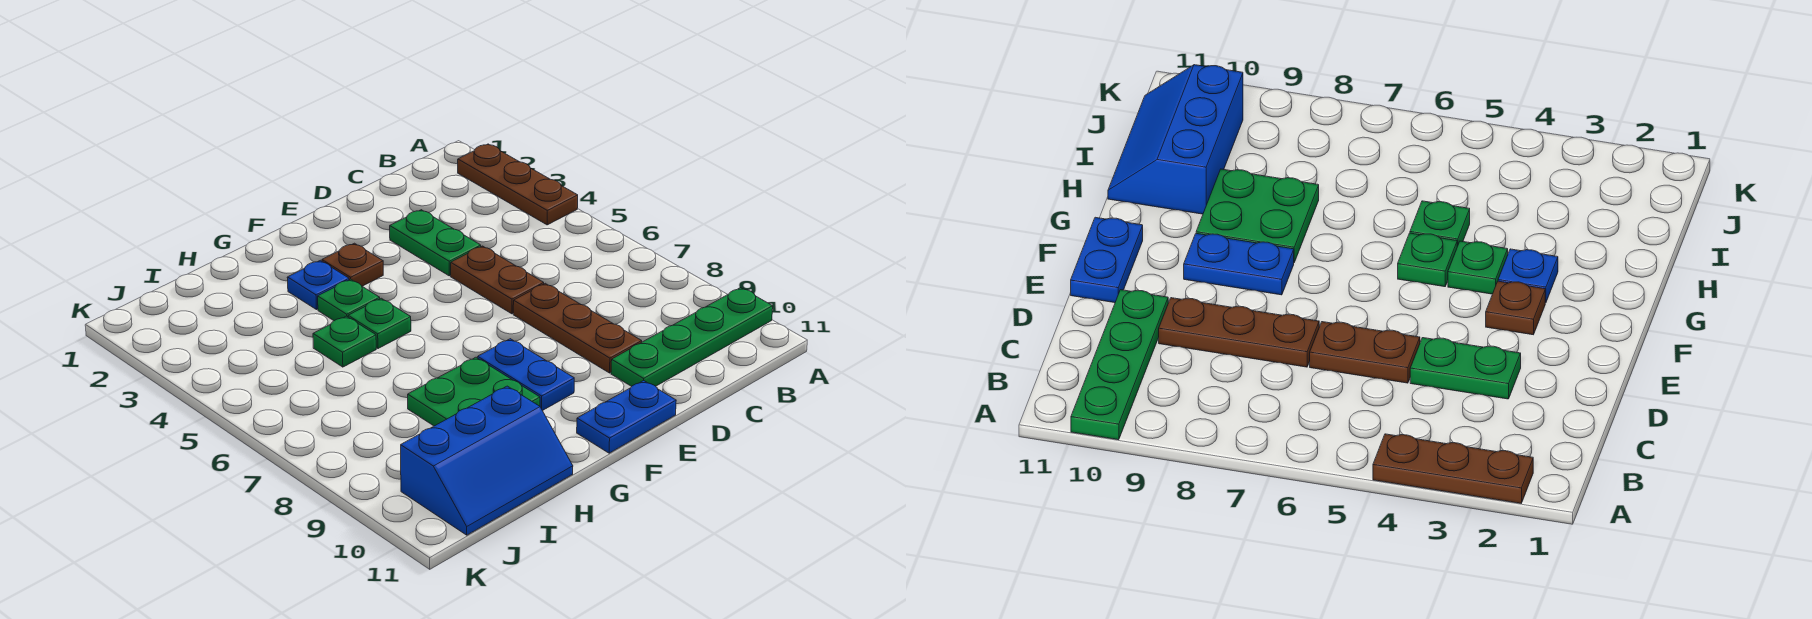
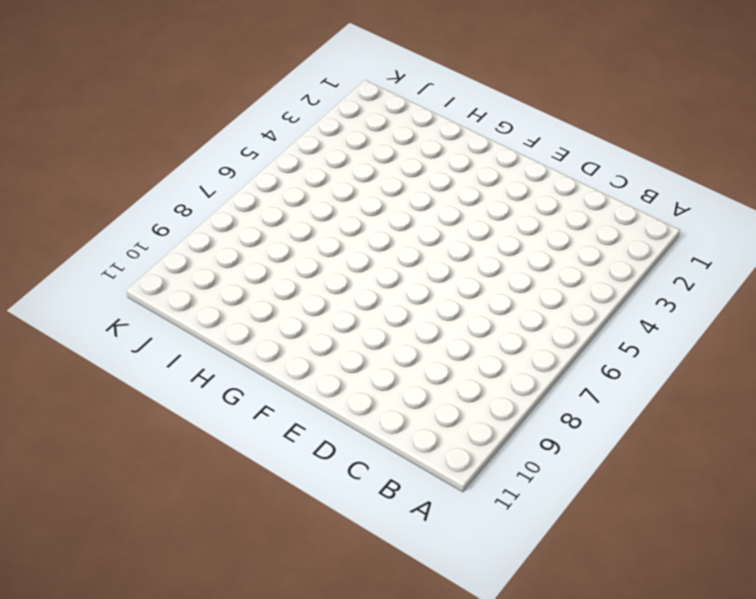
none -> brown plate A2:A4 level 1
none -> green plate A10:D10 level 1
none -> green plate D3:D4 level 1

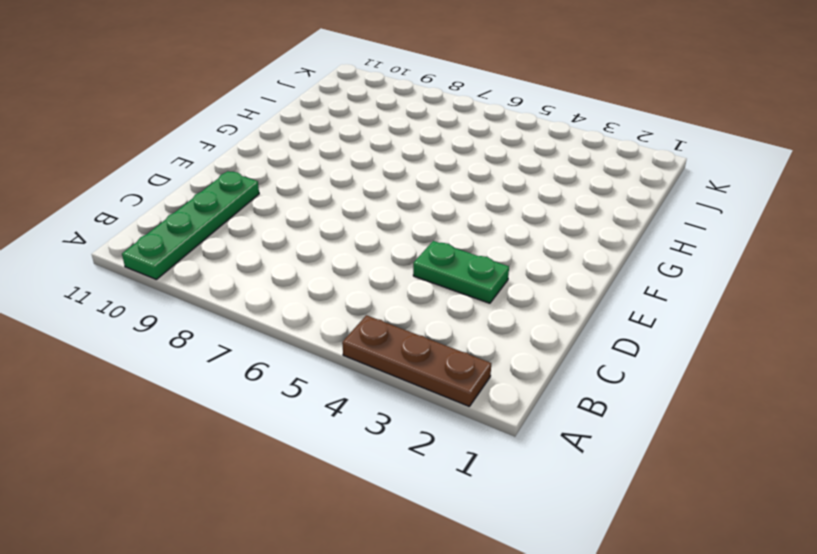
none -> brown plate D5:D6 level 1
none -> brown plate D7:D9 level 1
none -> blue plate E11:F11 level 1

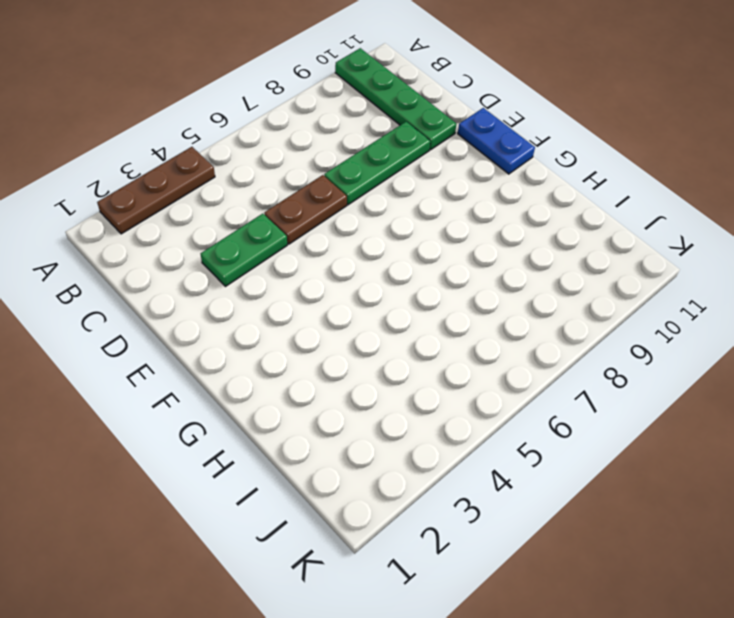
green plate D7:D9 level 1 -> brown plate D7:D9 level 1
none -> brown plate F3 level 1
none -> blue plate F8:F9 level 1
none -> blue plate G3 level 1

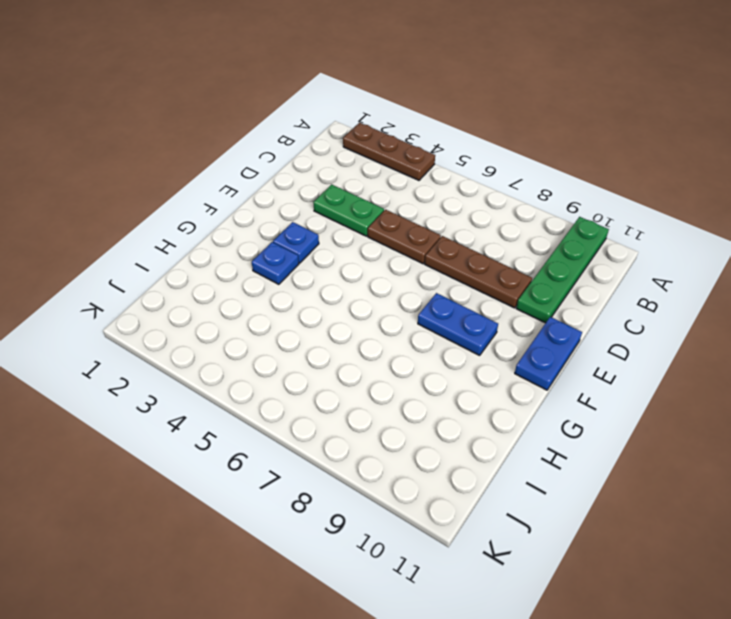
blue plate F3 level 1 -> brown plate F3 level 1
none -> green plate G4 level 1
none -> green plate G5 level 1
none -> green plate G8:H9 level 1

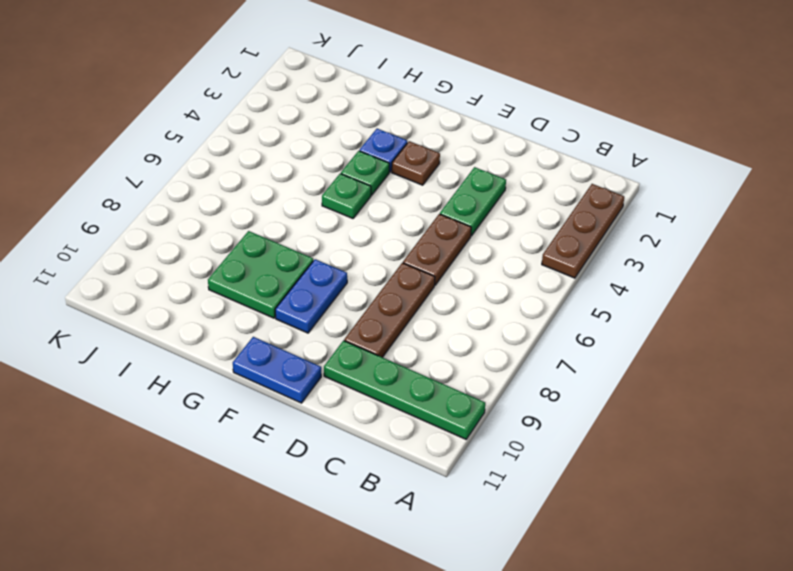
none -> green plate H5 level 1
none -> blue slope H10:J11 level 1 top 10

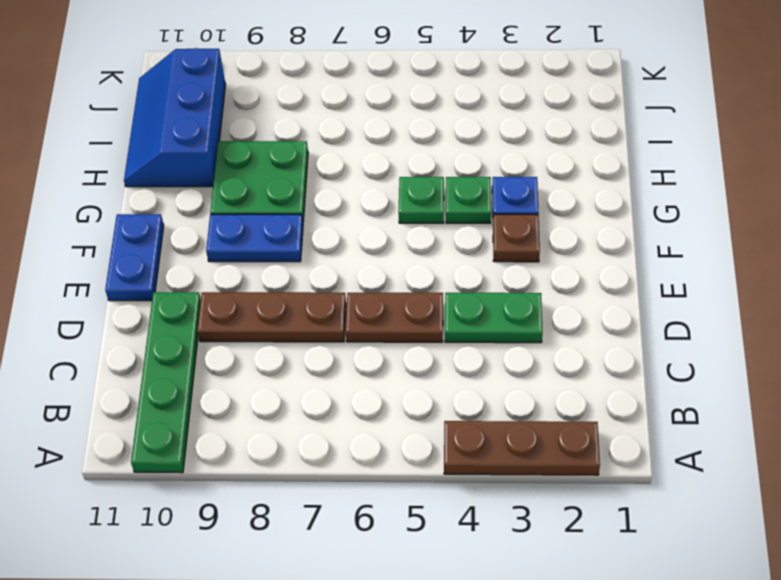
none -> green plate H5 level 1

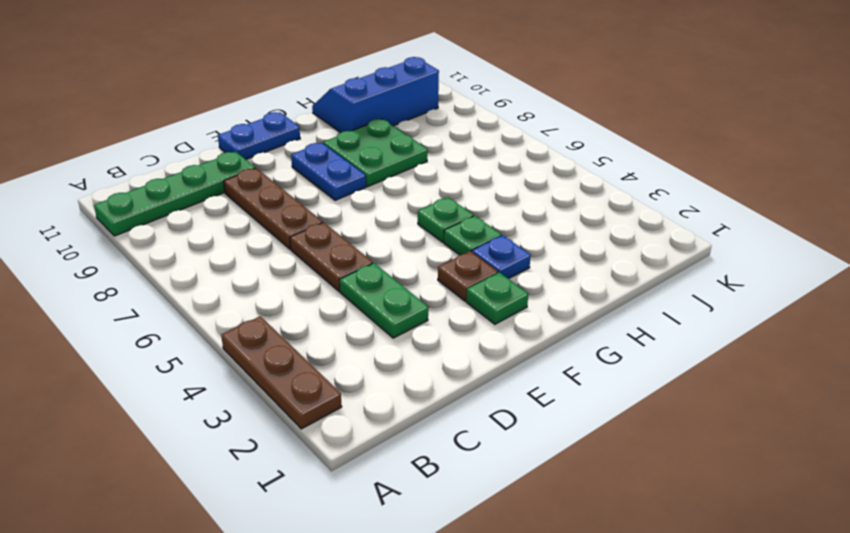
green plate F2 level 1 -> green plate H5 level 1

